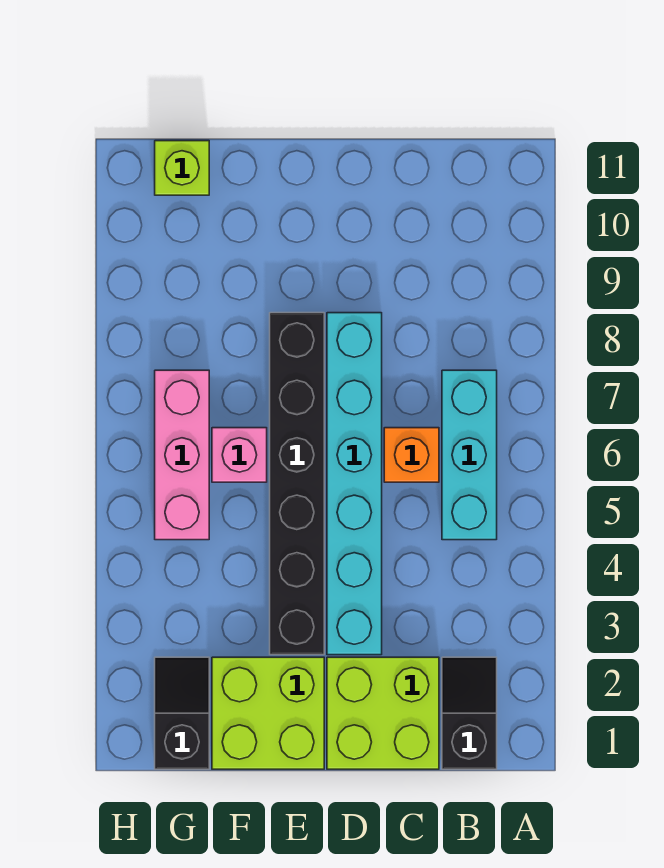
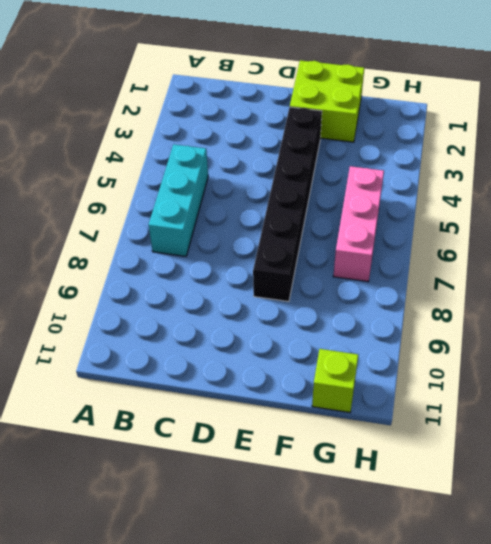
none -> black slope B1:B2 level 1 top 1
none -> lime brick C1:D2 level 1

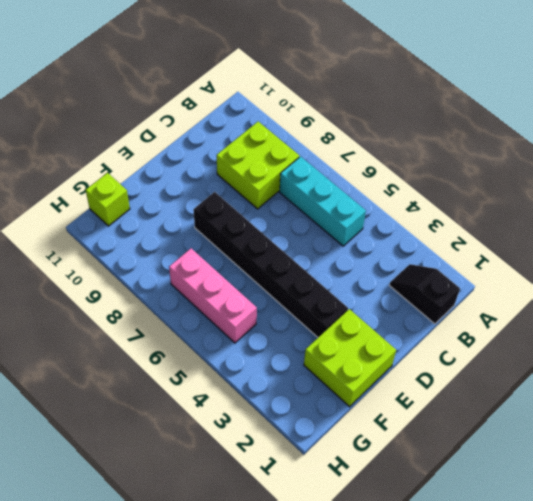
lime brick B8:C9 level 1 -> lime brick C1:D2 level 1
none -> orange brick C6 level 1
none -> cyan brick D3:D8 level 1

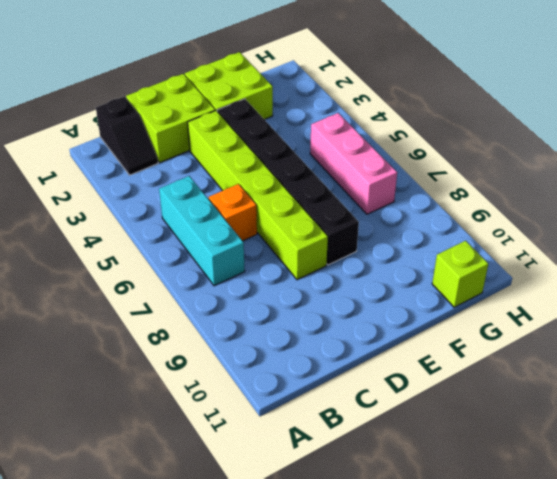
lime brick D3:D8 level 1 -> cyan brick D3:D8 level 1
none -> pink brick F6 level 1
none -> black slope G1:G2 level 1 top 1

